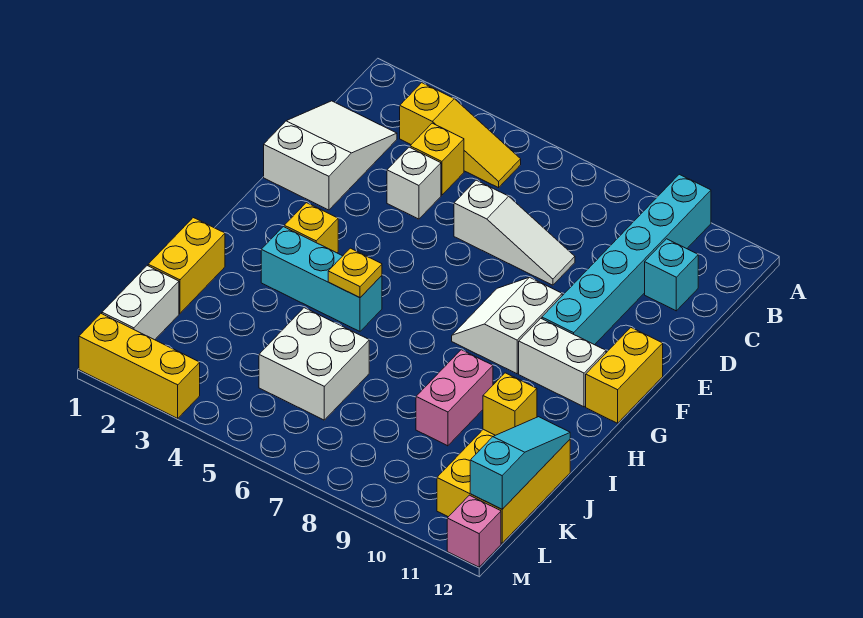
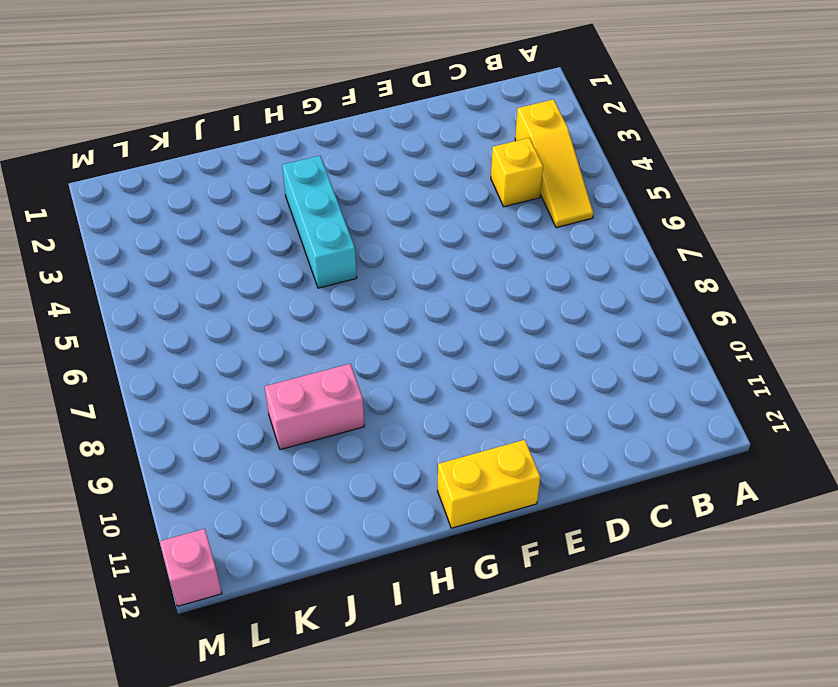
none -> cyan brick A10:F10 level 1
none -> white slope C1:E2 level 1 top E
none -> cyan brick C11 level 1

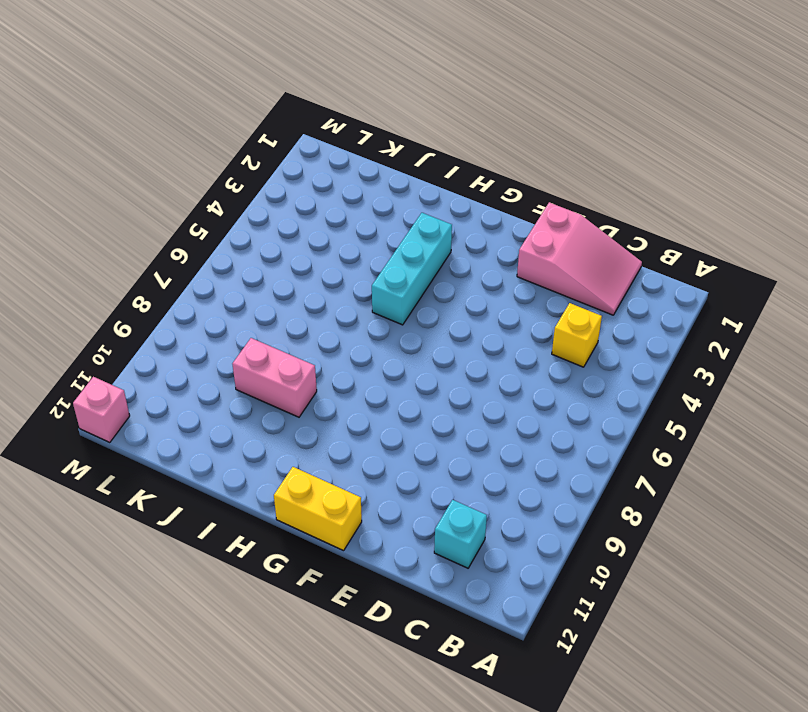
pink slope C1:E2 level 1 top E -> white slope C1:E2 level 1 top E
none -> cyan brick A10:F10 level 1
none -> yellow slope B3:B5 level 1 top 3
none -> white brick D4 level 1

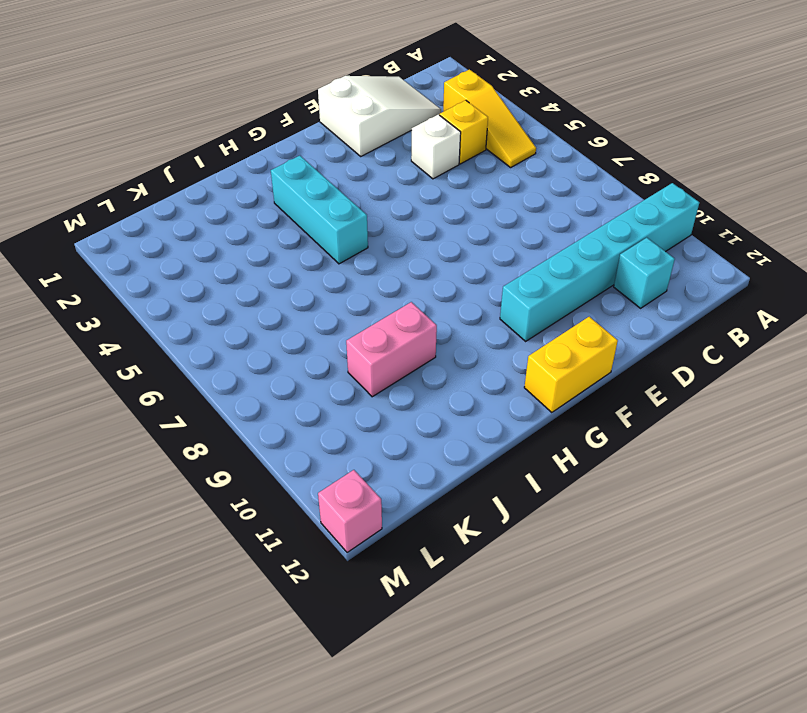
none -> white slope D6:D8 level 1 top 6
none -> white slope F8:G9 level 1 top 9
none -> yellow brick G3 level 1

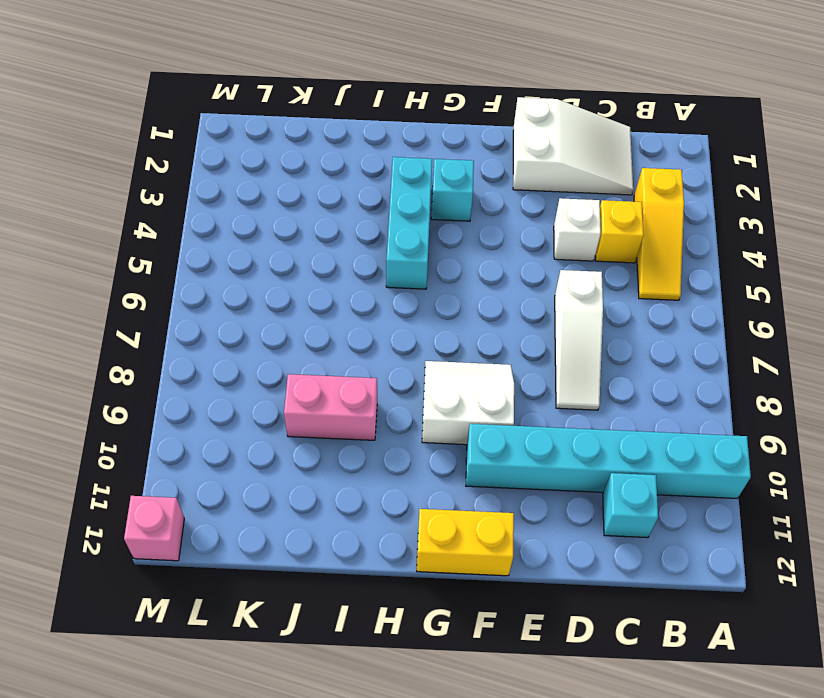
cyan brick G3 level 1 -> yellow brick G3 level 1
none -> white brick G10:G11 level 1
none -> yellow brick I1:J1 level 1
none -> white brick J5:K6 level 1

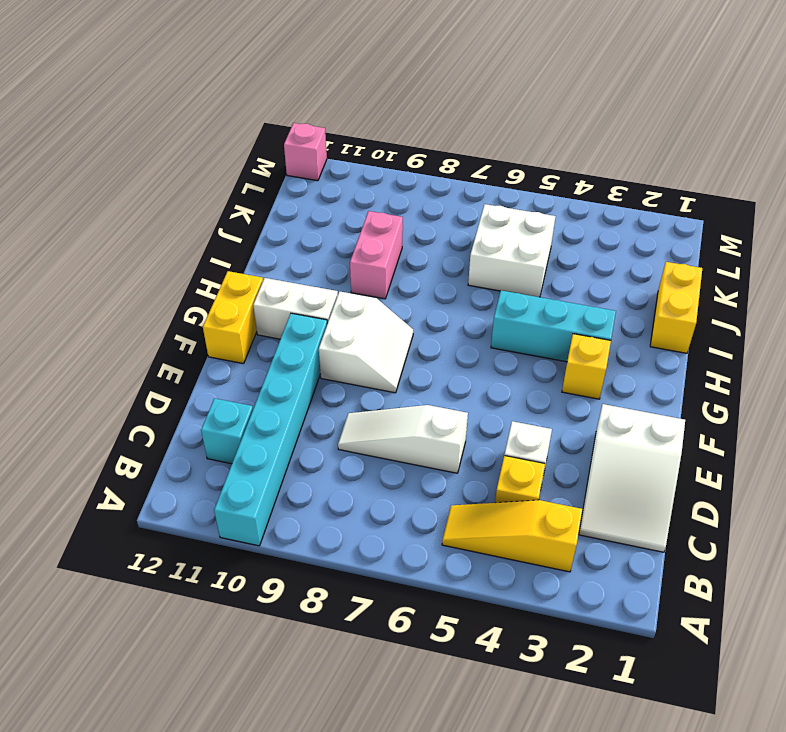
none -> yellow brick J11:L12 level 1
none -> white brick K1:L1 level 1
none -> yellow brick M1:M3 level 1

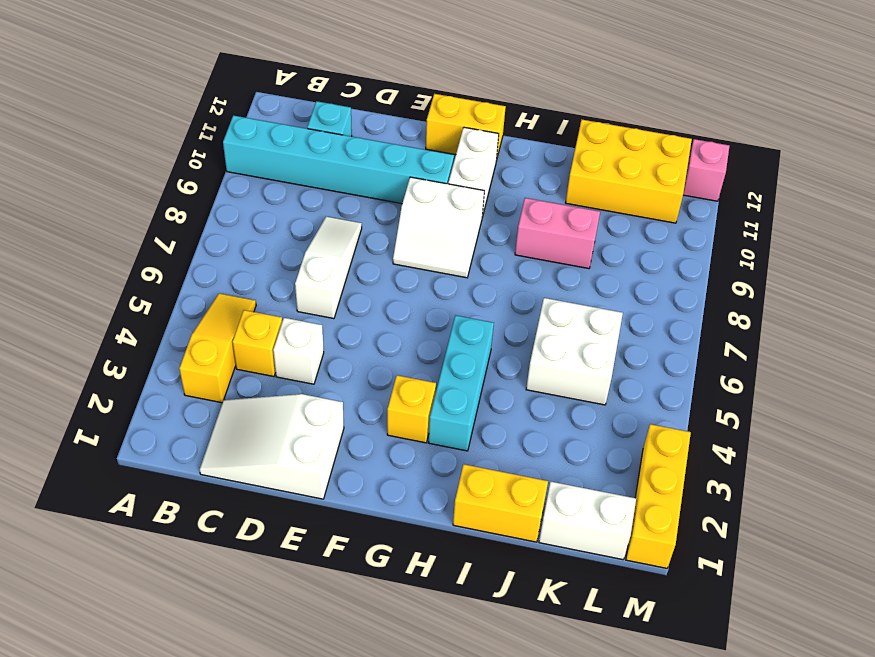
none -> yellow plate H5 level 2
none -> yellow brick J11 level 2
none -> cyan slope J12:L12 level 2 top L

